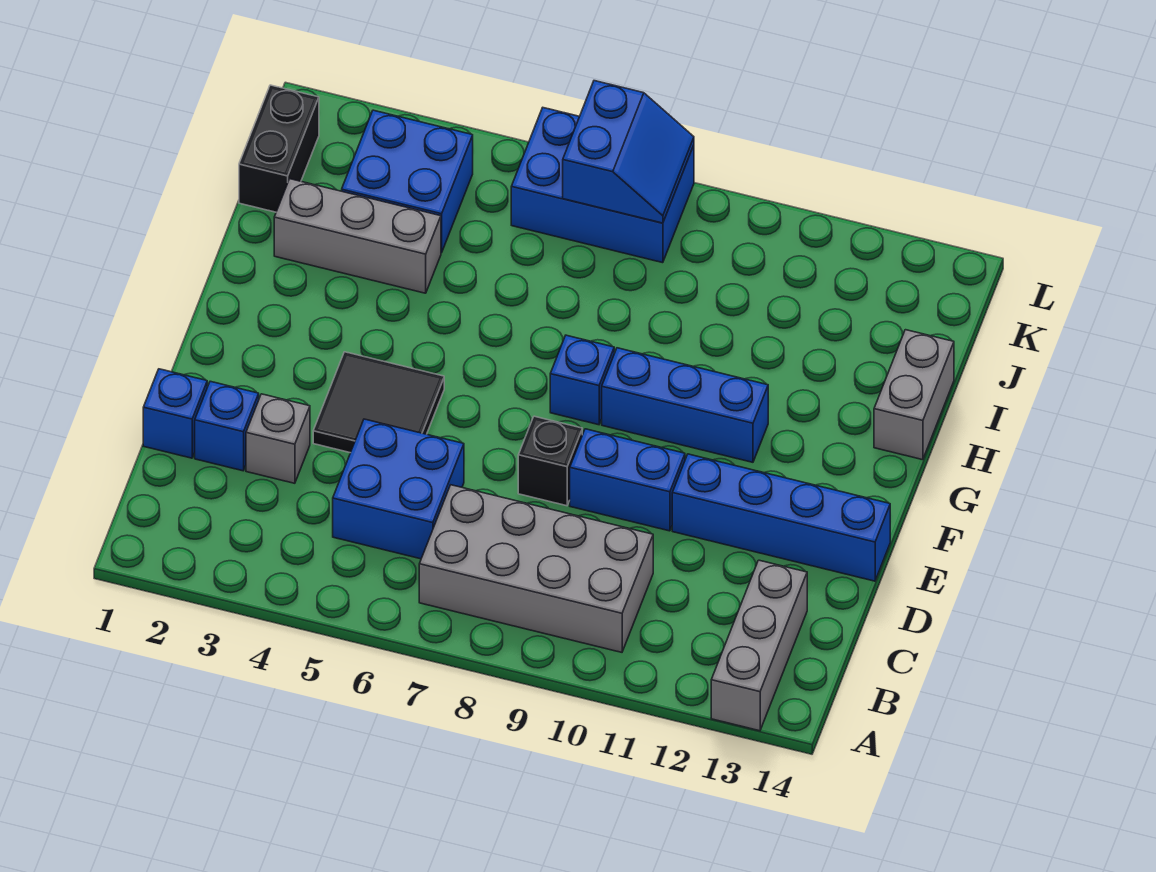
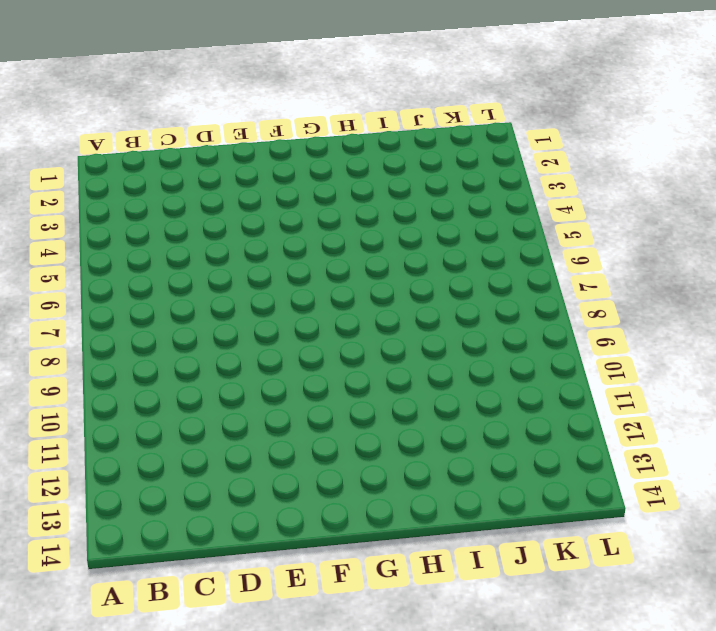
none -> grey brick A13:C13 level 1
none -> grey brick B7:C10 level 1
none -> blue brick C5:D6 level 1

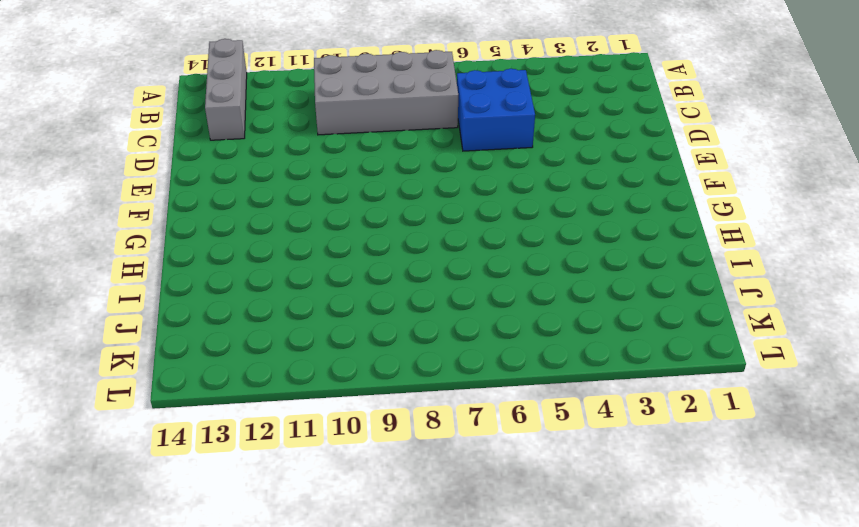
none -> blue brick D1 level 1
none -> blue brick D2 level 1
none -> grey brick D3 level 1

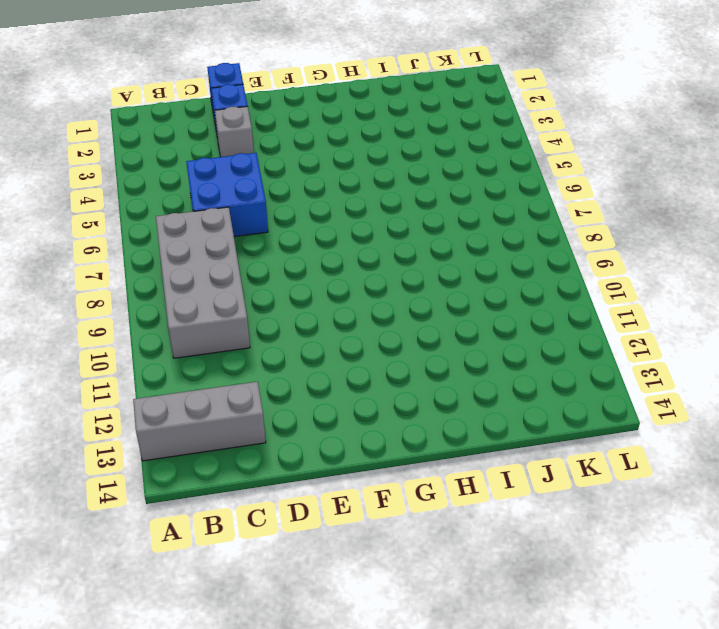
none -> black tile E4:F5 level 1
none -> black brick E8 level 1
none -> blue brick E9:E10 level 1

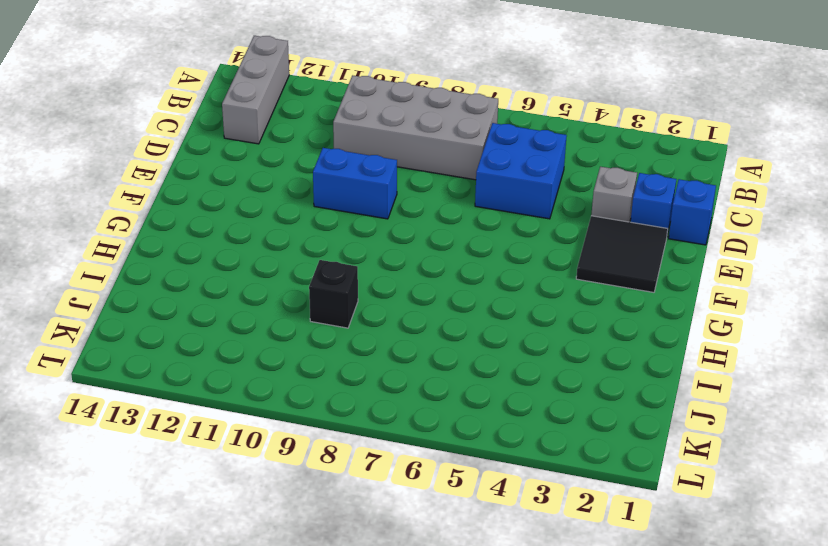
black tile E2:F3 level 1 -> black tile E4:F5 level 1
black brick I9 level 1 -> black brick E8 level 1
none -> blue brick E11:E14 level 1
none -> blue brick G8 level 1
none -> blue brick G9:G11 level 1

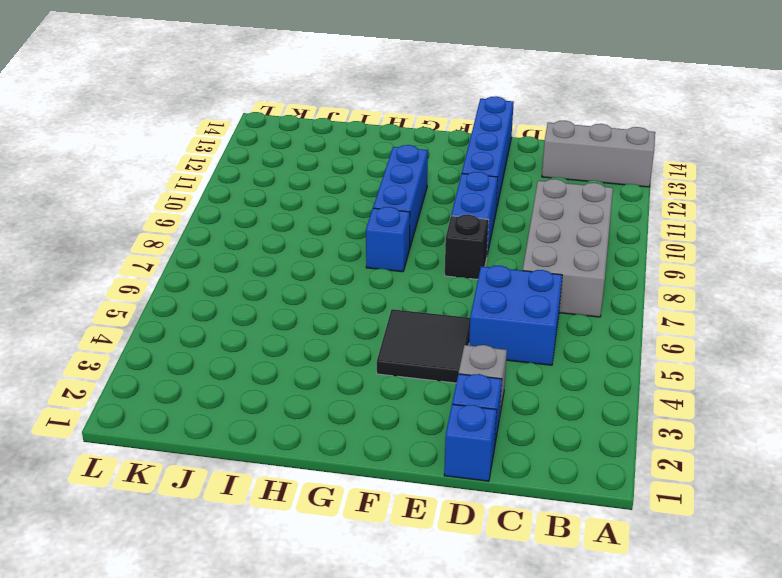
none -> grey brick H14:I14 level 1
none -> grey brick I2:I4 level 1
none -> black brick J1:K1 level 1

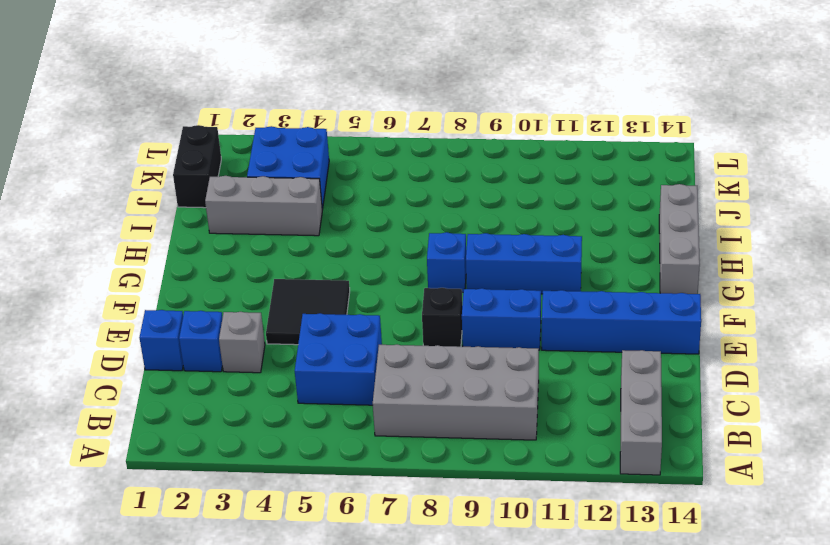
grey brick G14:I14 level 1 -> grey brick H14:I14 level 1
none -> blue brick K6:L8 level 1
none -> blue slope K7:L8 level 2 top 7

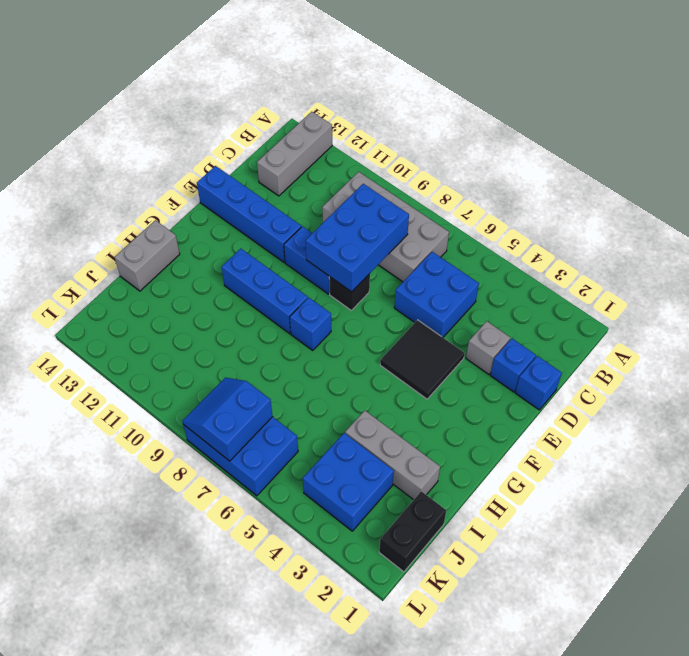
blue brick C8:E9 level 2 -> none

